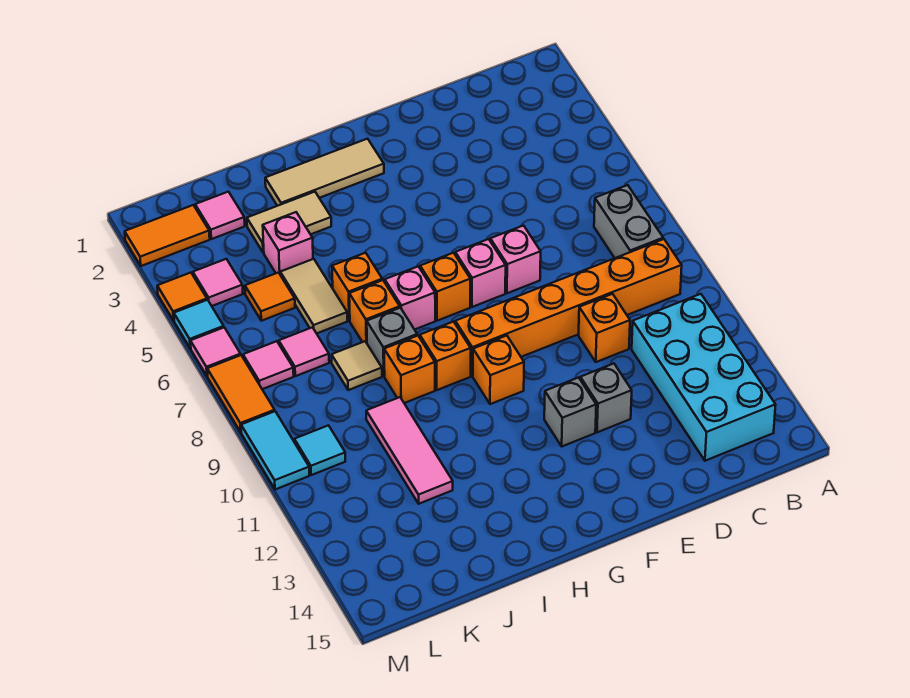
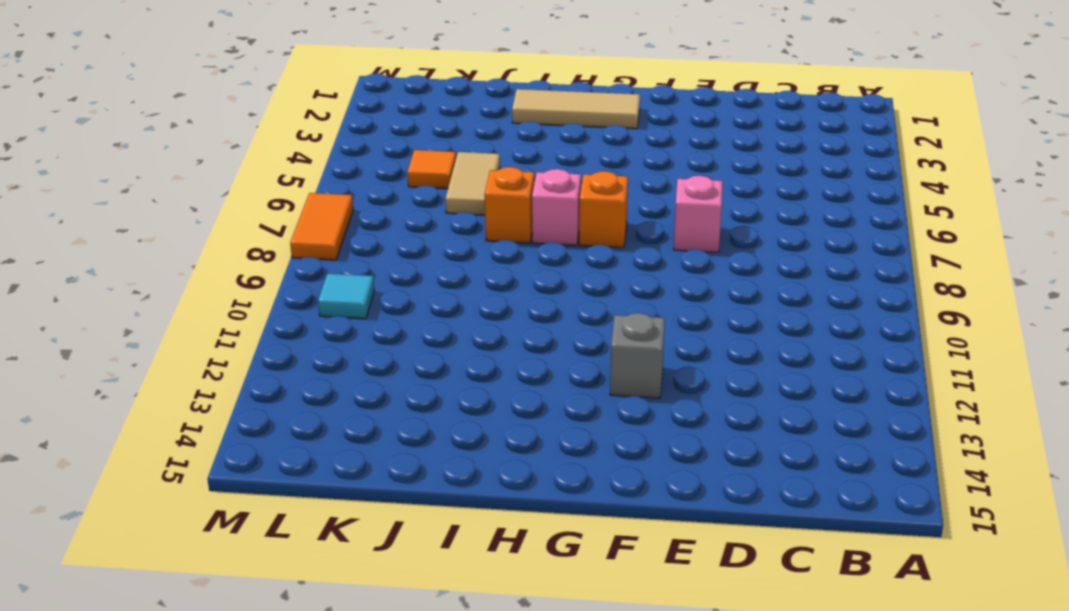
none -> grey brick B7:B8 level 1
none -> orange brick B9:G9 level 1
none -> cyan brick B11:C14 level 1
none -> orange brick D10 level 1

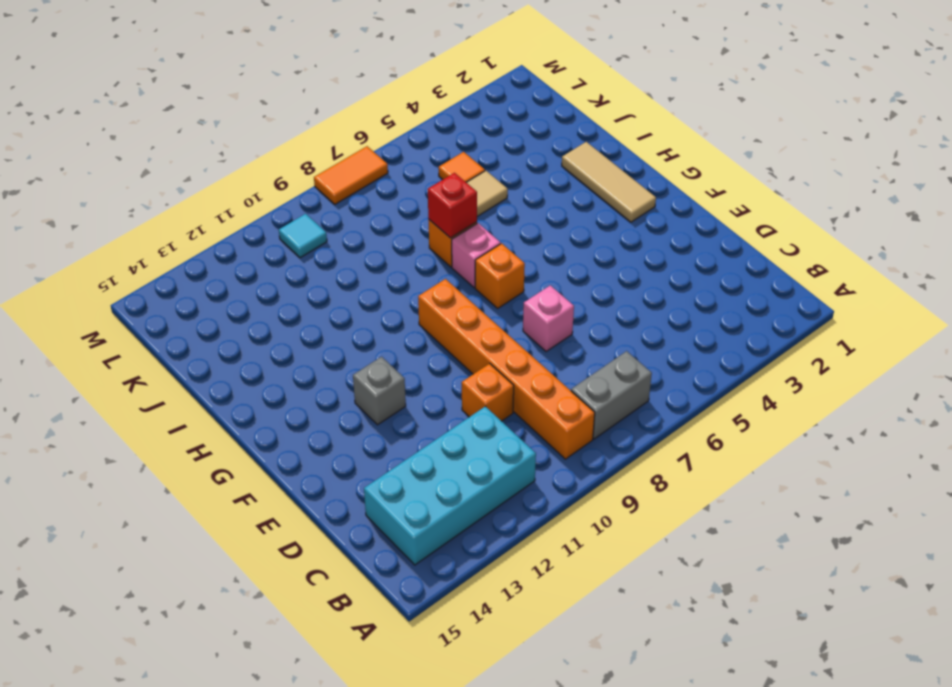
red brick I7 level 2 -> none
none -> grey brick E12 level 1
none -> pink brick F7 level 1
none -> orange brick G10 level 1
none -> orange brick H9 level 1

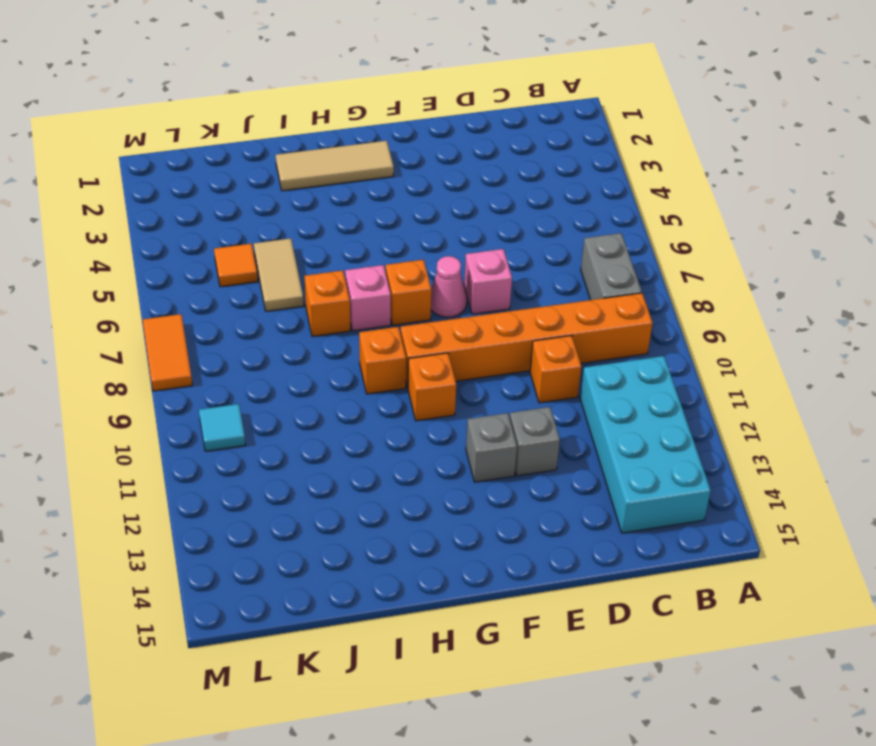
pink cone F7 level 1 -> pink brick F7 level 1
none -> tan tile I3:J3 level 1
none -> orange brick I6 level 1
none -> grey brick I8 level 1
none -> orange brick I9 level 1

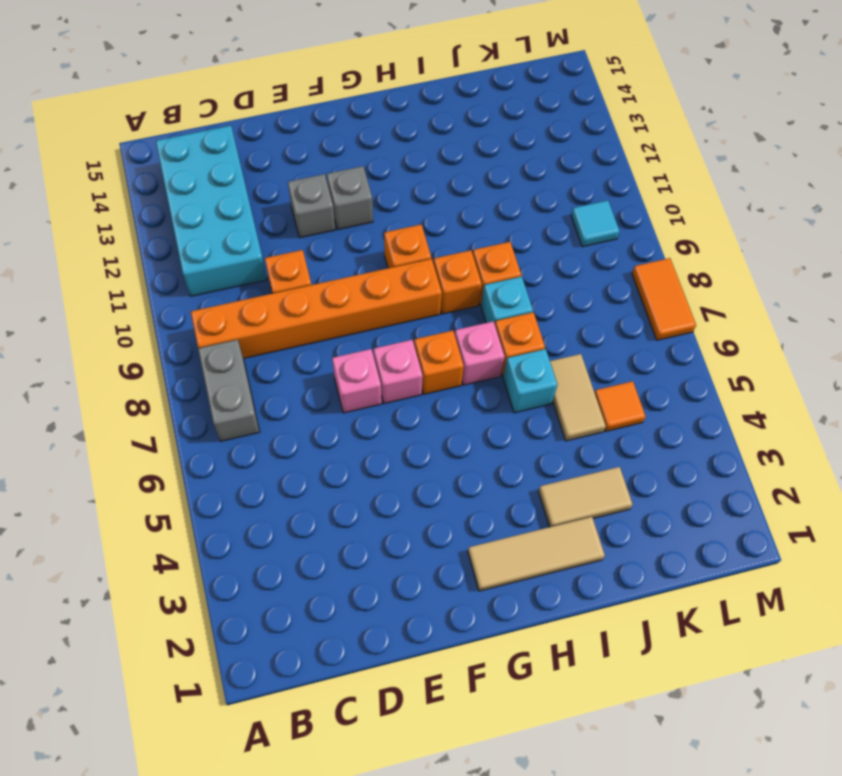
cyan brick I6 level 1 -> orange brick I6 level 1
cyan brick I8 level 1 -> grey brick I8 level 1
none -> pink brick J4 level 1
none -> tan tile J8 level 1
none -> pink tile J10:J12 level 1
none -> pink tile K2 level 1

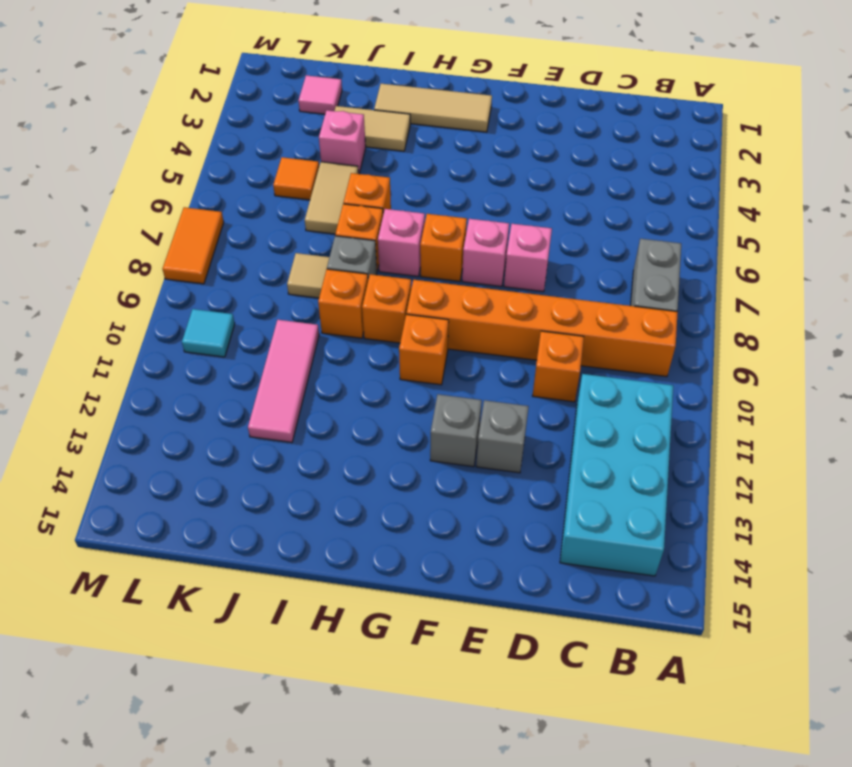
none -> pink tile K7 level 1
none -> orange tile L2:M2 level 1
none -> pink tile L4 level 1
none -> pink tile L7 level 1

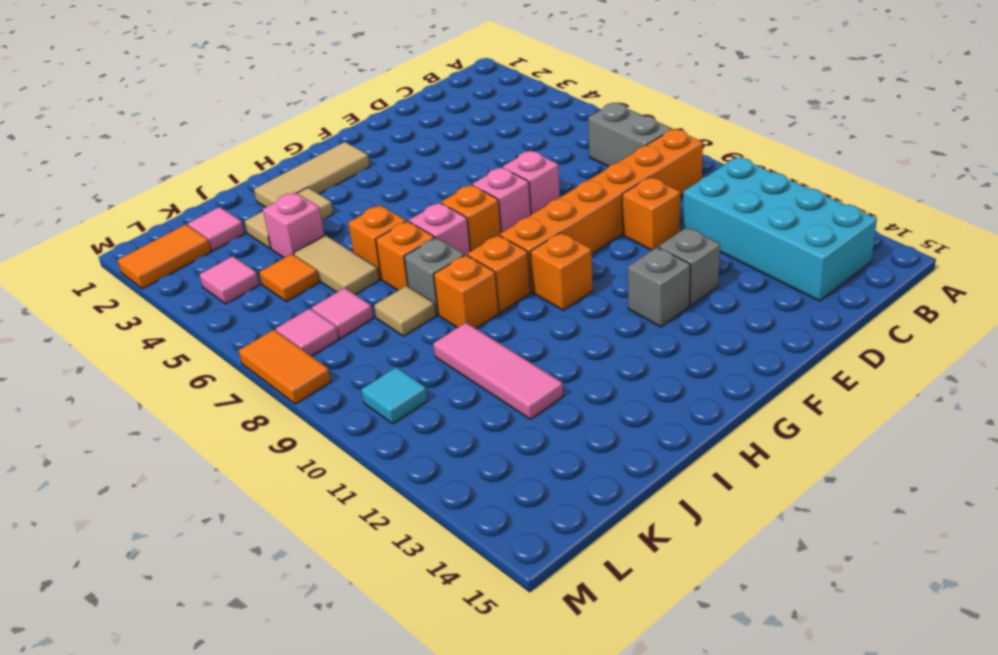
none -> orange tile M4 level 1
none -> cyan tile M5 level 1
none -> pink tile M6 level 1
none -> cyan tile M9:M10 level 1

